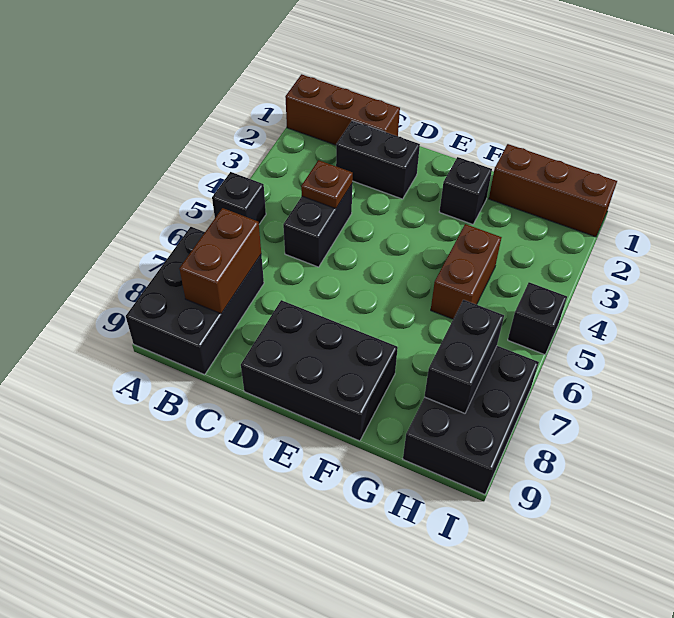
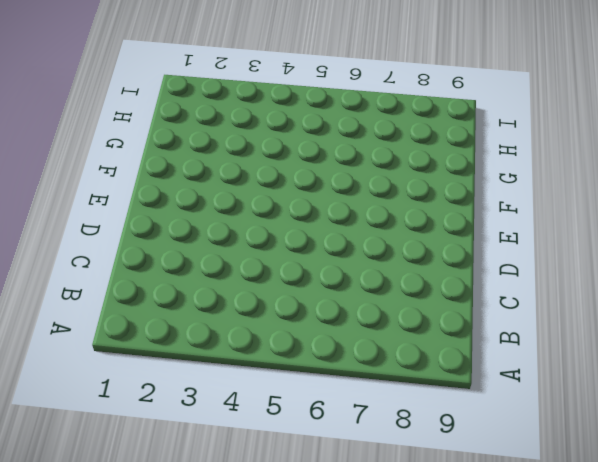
none -> brown brick A1:C1 level 1
none -> black brick A5 level 1
none -> black brick A7:B9 level 1

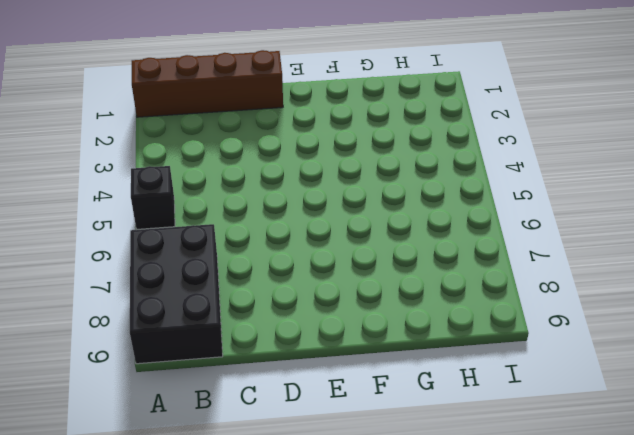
brown brick A1:D1 level 1 -> brown brick A1:C1 level 1
none -> black brick C2:D2 level 1
none -> black brick C4:C5 level 1
none -> black brick D8:F9 level 1

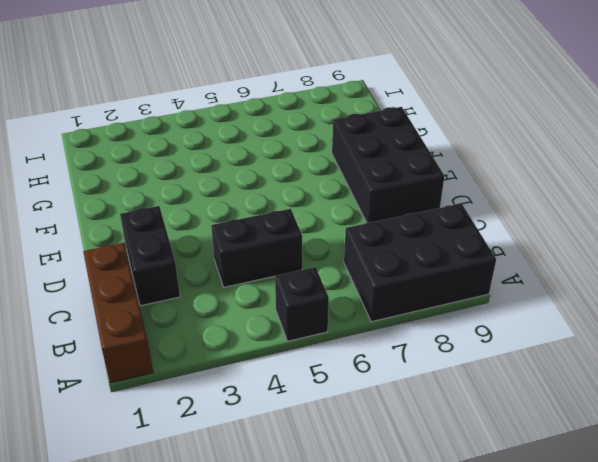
none -> black brick F2 level 1
none -> brown brick G1:I1 level 1
none -> brown brick G4:G5 level 1

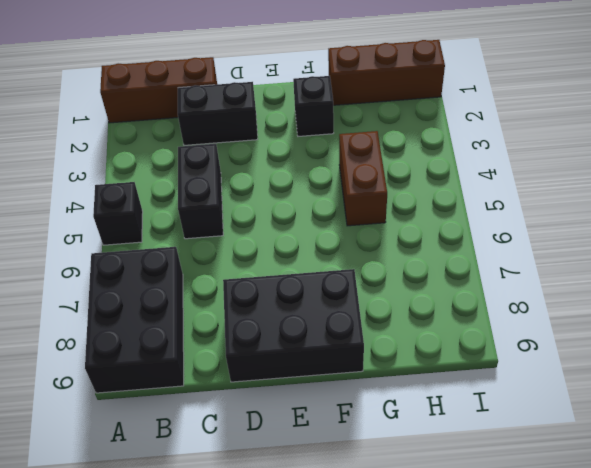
none -> black brick H7:I9 level 1
none -> black brick I5 level 1
none -> brown brick B7:B8 level 2

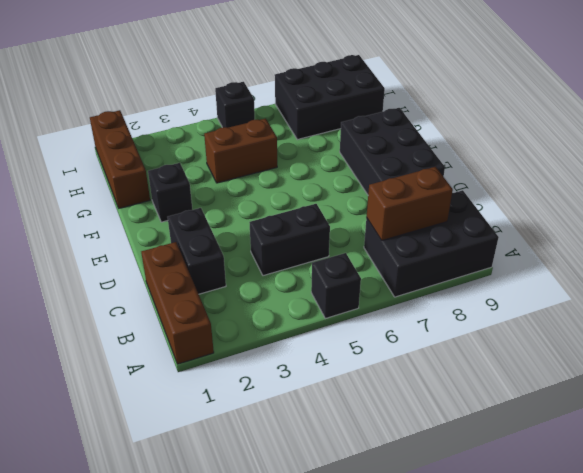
none -> brown plate C4 level 2
none -> black brick H7:H8 level 2

